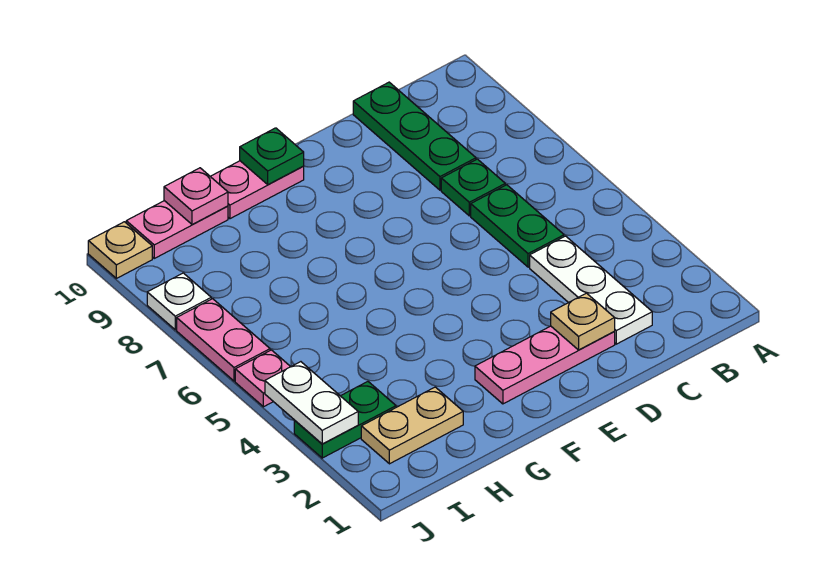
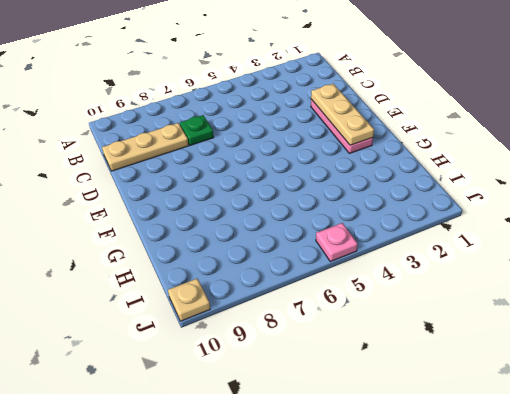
tan plate C8:C10 level 1 -> green plate C8:C10 level 1
tan plate D2:F2 level 2 -> tan plate D2 level 2
none -> white plate C2:C4 level 1
none -> green plate C5:C6 level 1
none -> pink plate F10:G10 level 1

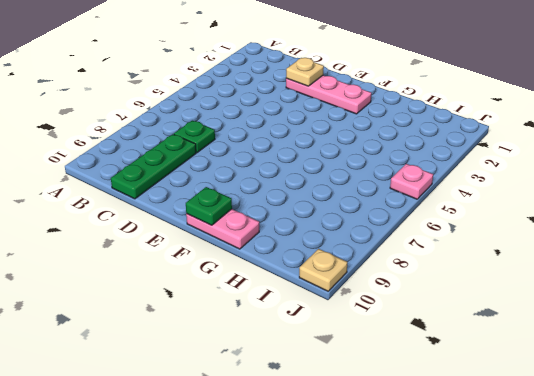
none -> white plate C2:C4 level 1
none -> green plate C5:C6 level 1
none -> tan plate H2:I2 level 1

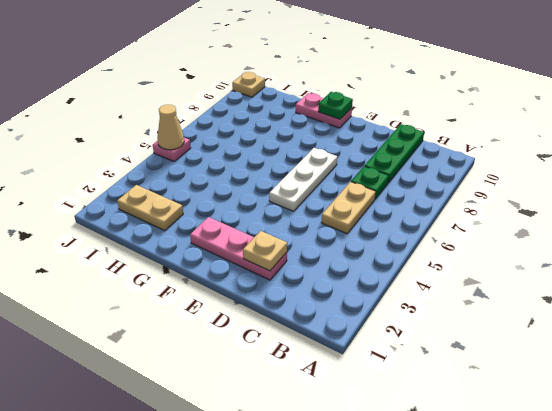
tan plate C5:C6 level 1 -> green plate C5:C6 level 1
white plate E5:E7 level 1 -> white plate C2:C4 level 1
tan cone J5 level 2 -> none
none -> pink plate H10:I10 level 1
none -> green plate I3:J3 level 1
none -> pink plate J6:J7 level 1

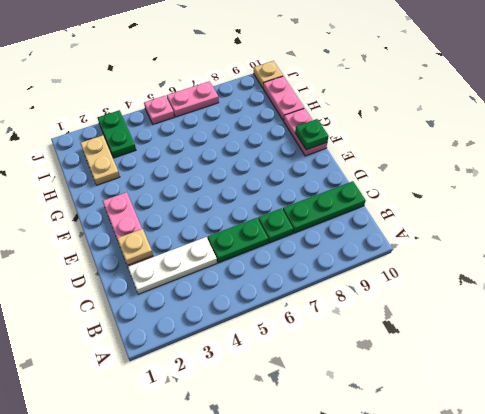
none -> white plate J8 level 1
none -> pink plate H10 level 2
none -> white plate J3:J4 level 2

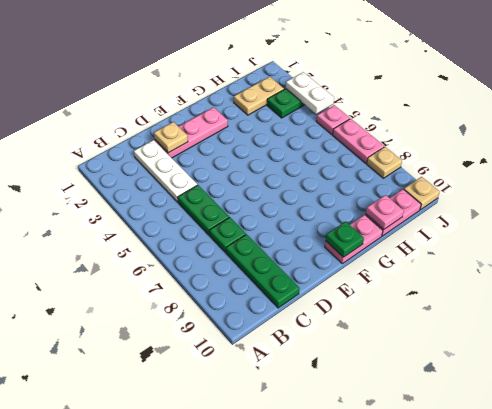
tan plate J8 level 1 -> white plate J8 level 1

